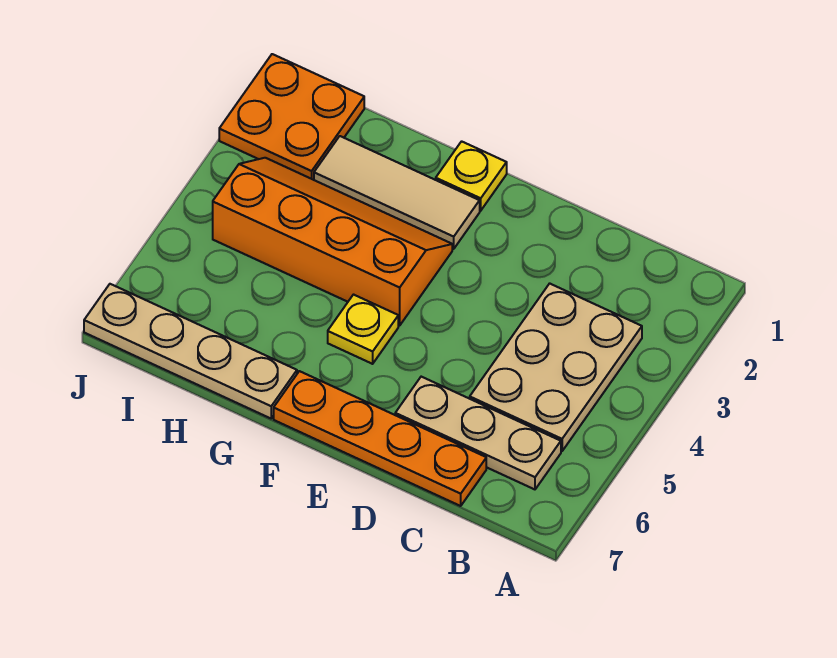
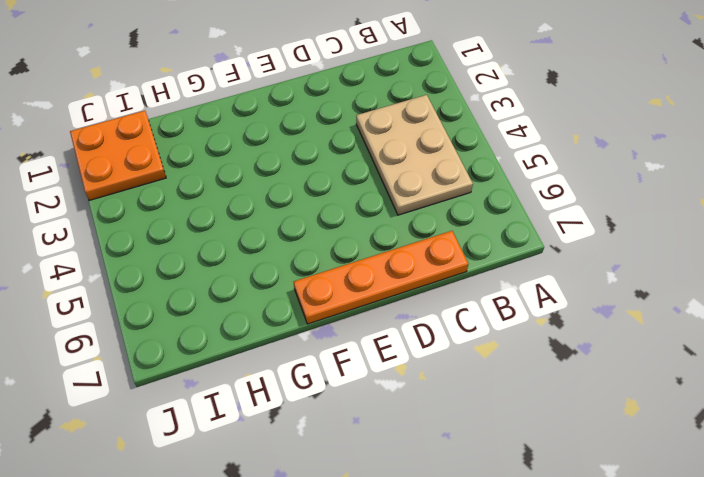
none -> tan plate B6:D6 level 1
none -> yellow plate F1 level 1

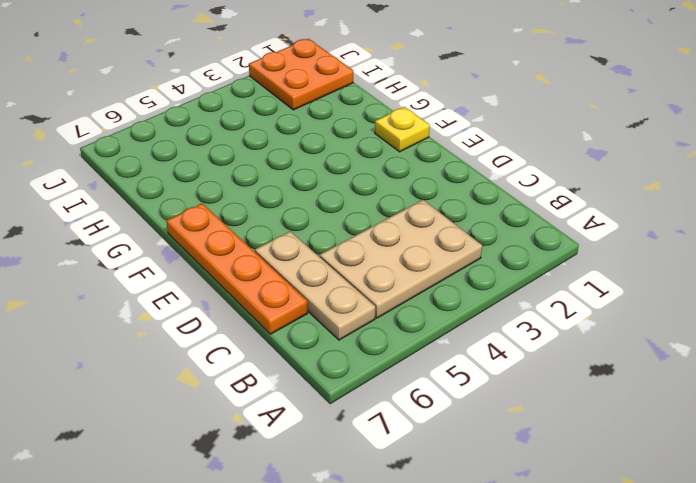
none -> tan tile F2:H2 level 1
none -> orange slope F3:I4 level 1 top 4

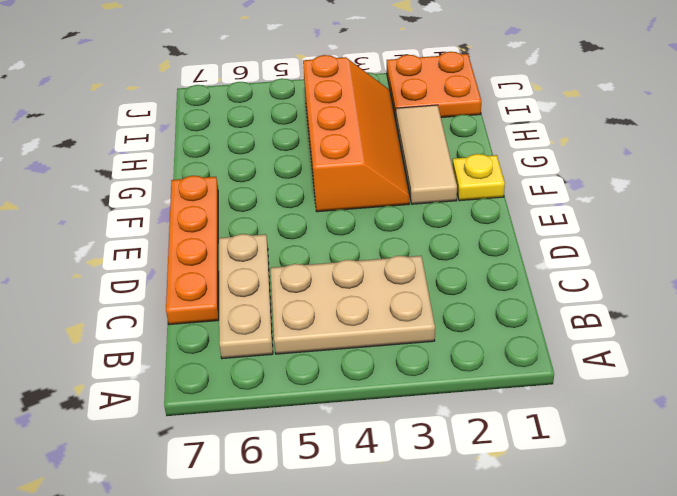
none -> yellow plate F5 level 1
none -> tan plate G7:J7 level 1

